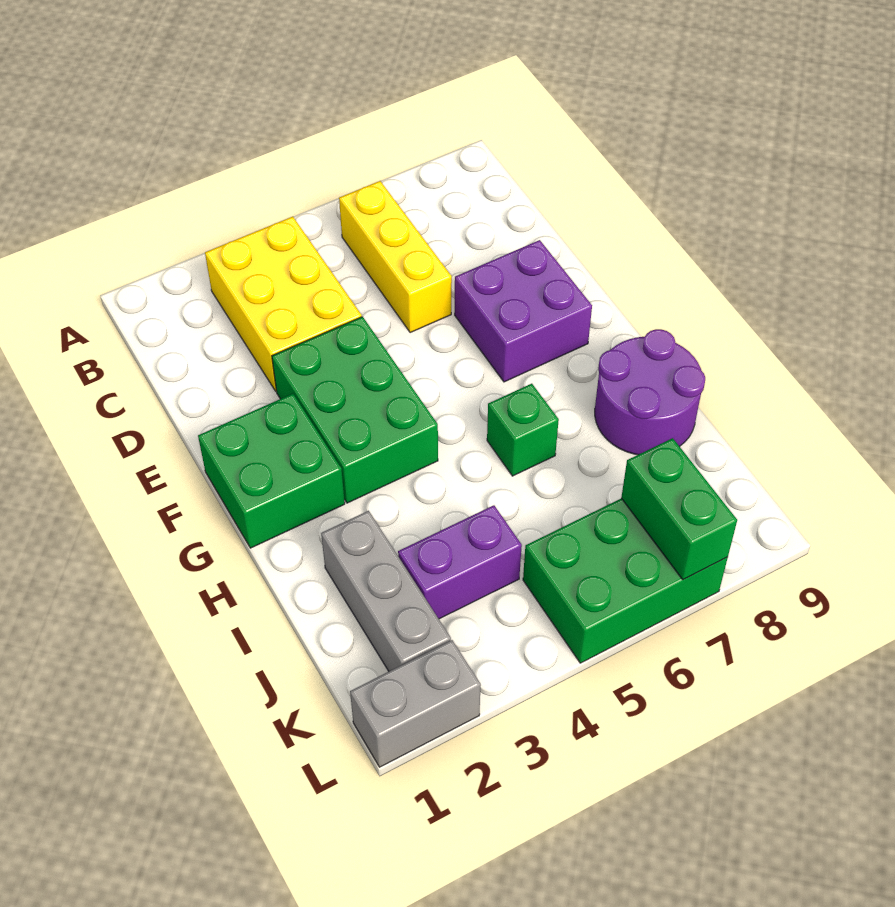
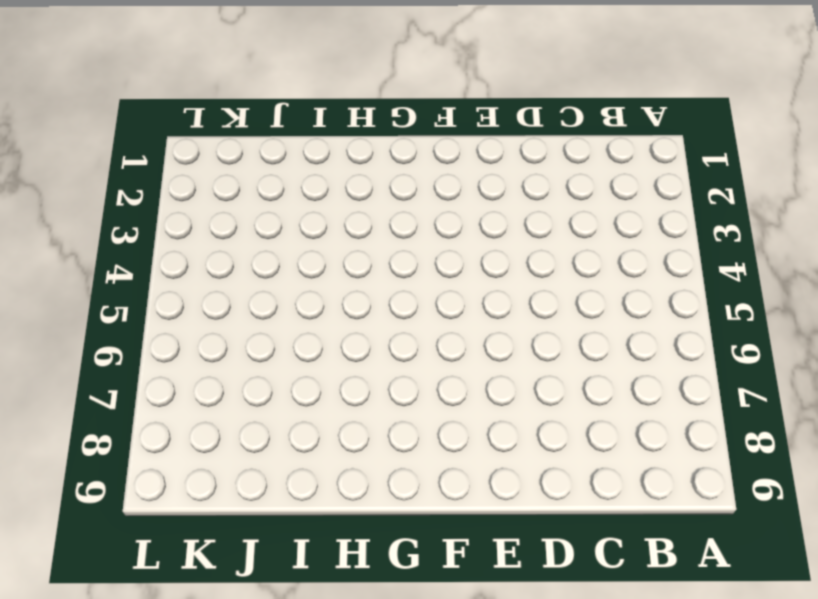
none -> yellow brick B3:D4 level 1
none -> yellow brick B6:D6 level 1
none -> green brick E3:G4 level 1

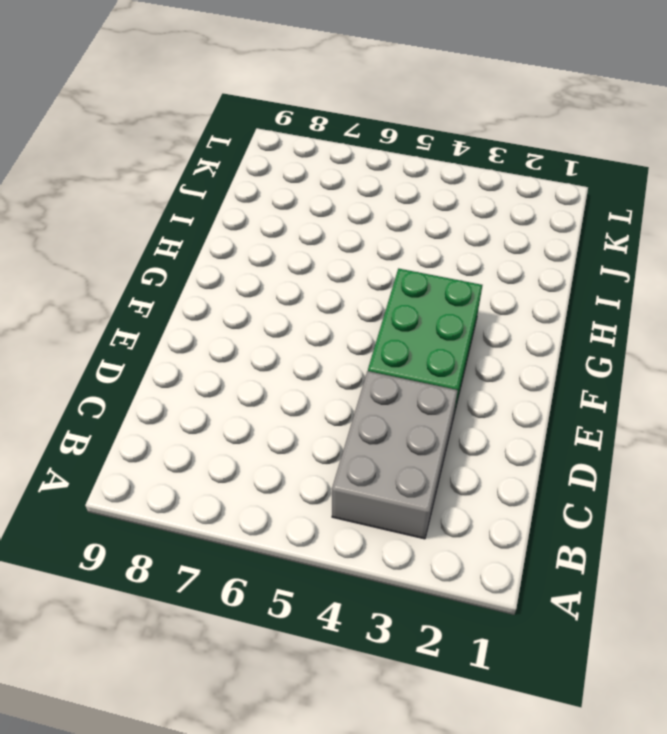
grey brick B3:D4 level 1 -> yellow brick B3:D4 level 1
none -> yellow brick B6:D6 level 1
none -> purple brick E7:F8 level 1
none -> green brick F1:G2 level 1

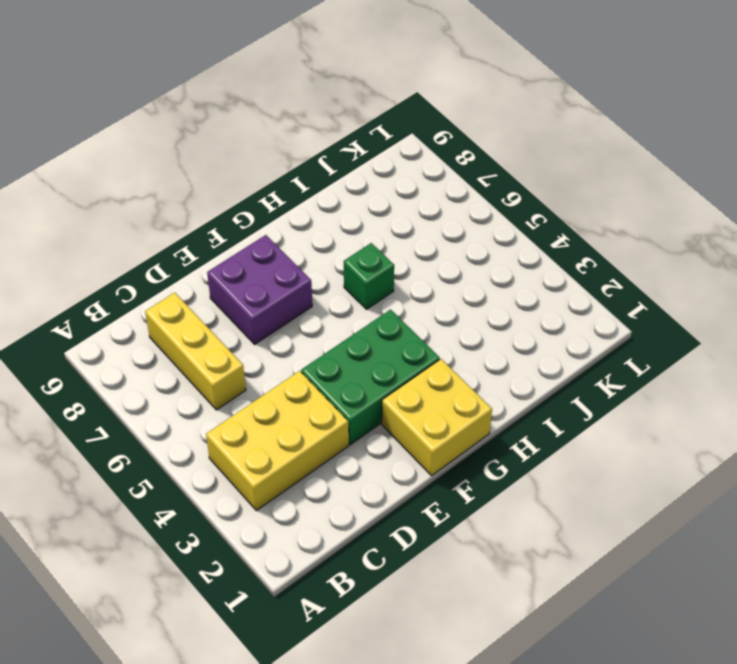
yellow brick C6:C8 level 1 -> yellow brick B6:D6 level 1
yellow brick F1:G2 level 1 -> green brick F1:G2 level 1
none -> purple round brick H8:I9 level 1
none -> grey brick I2:K2 level 1
none -> purple brick J3:J4 level 1

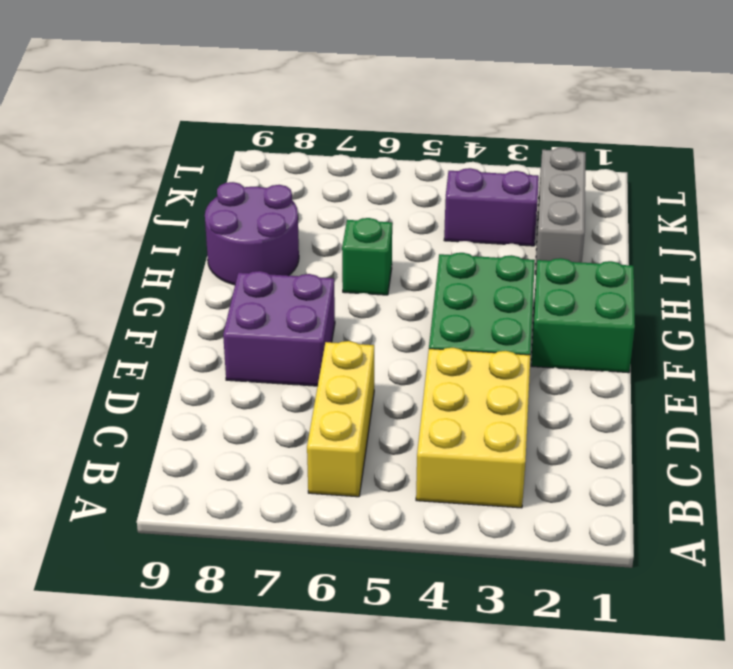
none -> green brick K5:L7 level 1
none -> grey brick L1:L2 level 1
none -> green brick K7:L7 level 2

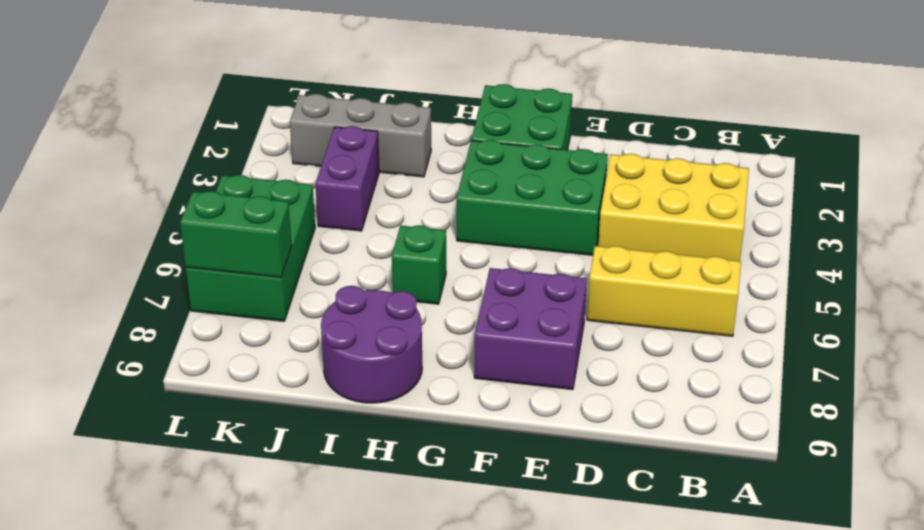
none -> grey brick L1:L2 level 1

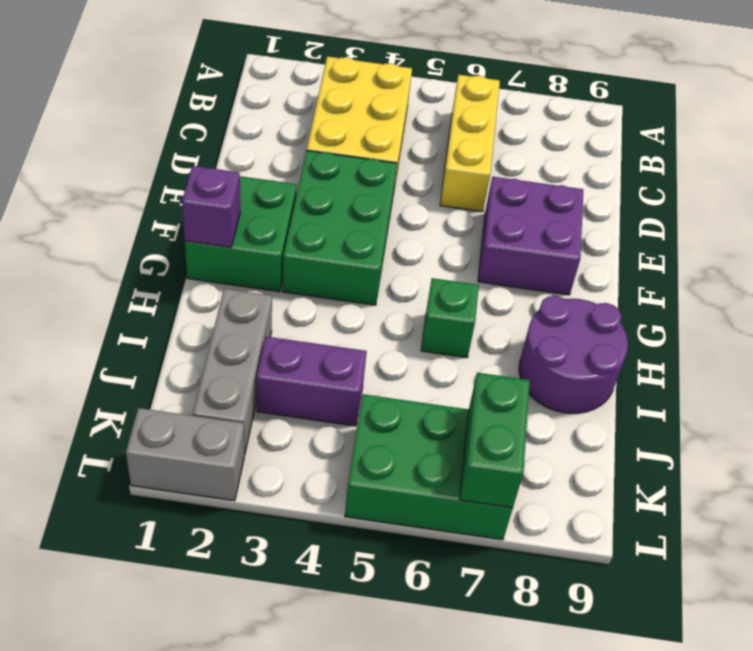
purple brick G1 level 2 -> none

